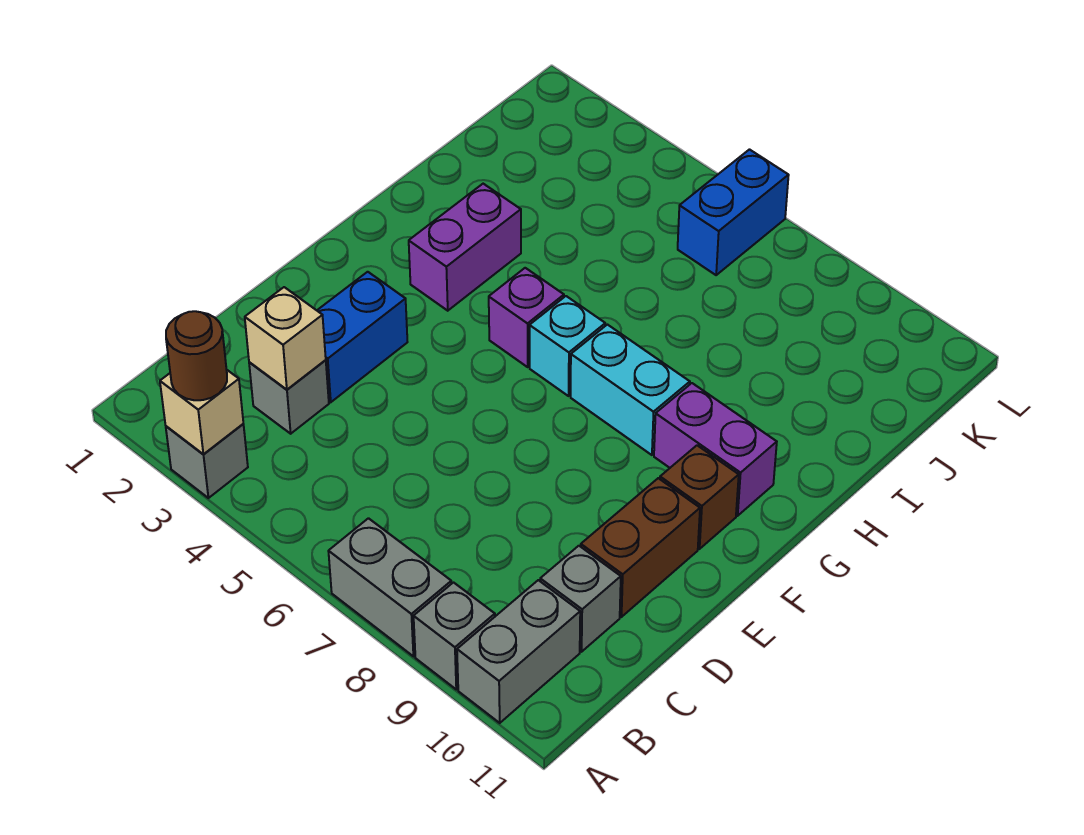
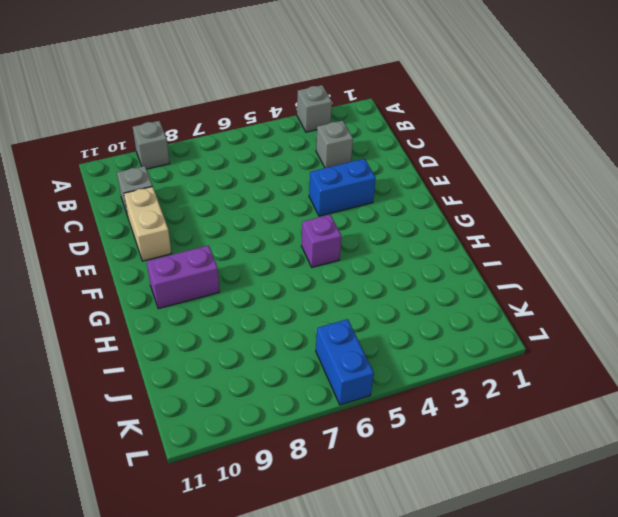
tan brick D10:E10 level 1 -> brown brick D10:E10 level 1
blue brick E3:E4 level 1 -> blue brick D3:E3 level 1
none -> grey brick A7:A8 level 1
none -> grey brick A10:B10 level 1
none -> brown brick F10 level 1

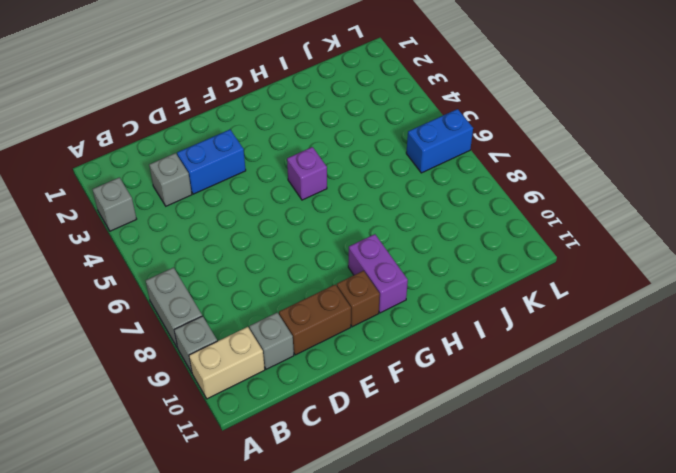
tan brick A10:B10 level 1 -> grey brick A10:B10 level 1
none -> purple brick G3:H3 level 1
none -> cyan brick G6 level 1
none -> cyan brick G7:G8 level 1

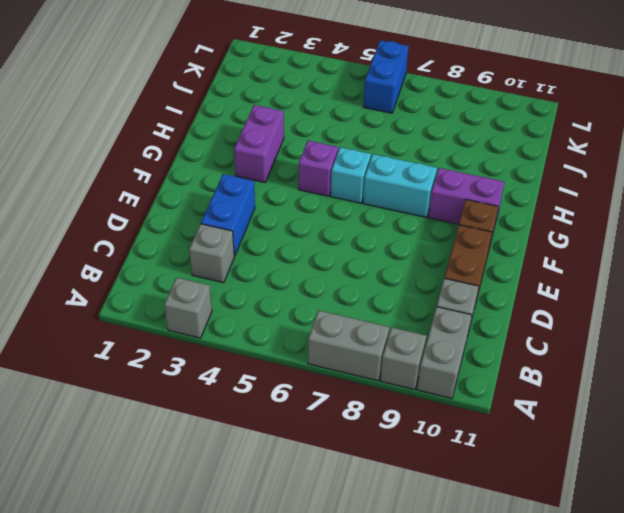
none -> tan brick A3 level 2
none -> tan brick C3 level 2
none -> brown round brick A3 level 3

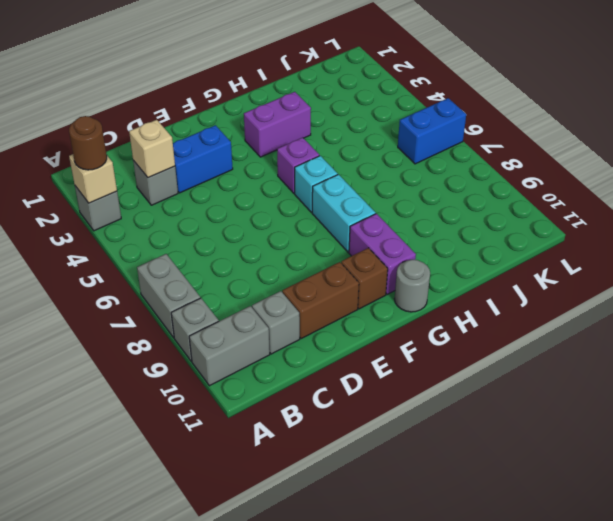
grey round brick G11 level 1 -> none

